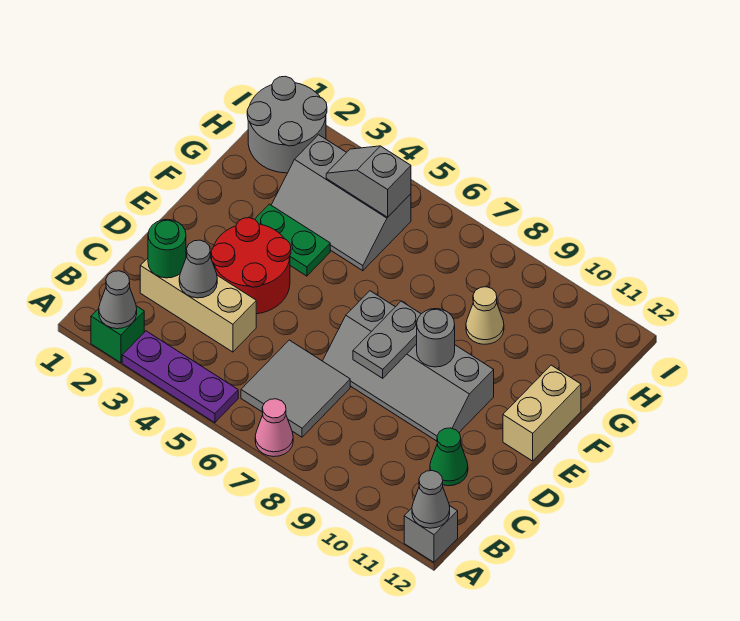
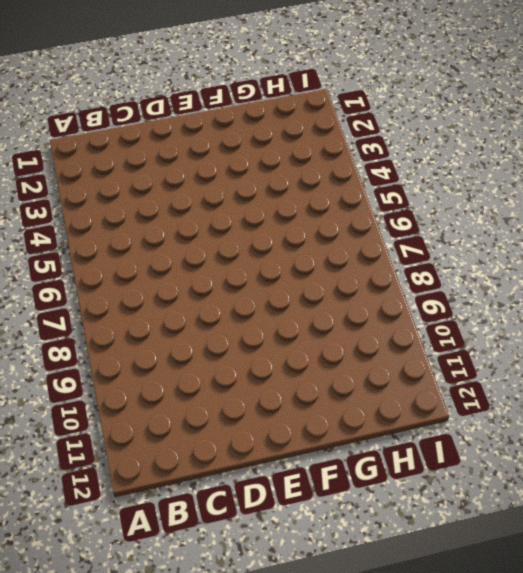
none -> green brick A2 level 1
none -> purple plate A3:A5 level 1
none -> pink cone A7 level 1

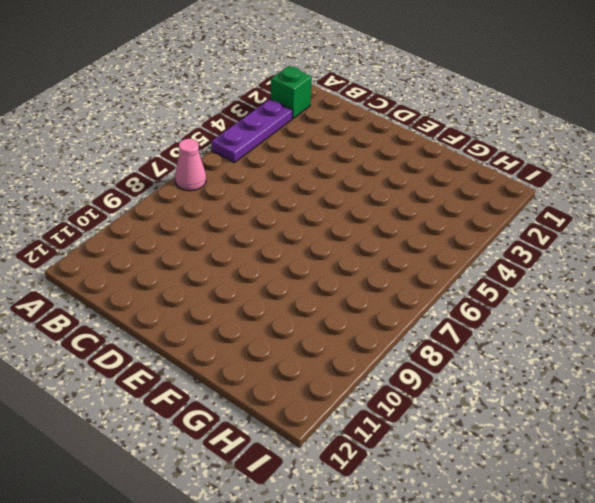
none -> grey brick A12 level 1
none -> grey tile B6:C7 level 1
none -> tan brick C2:C4 level 1

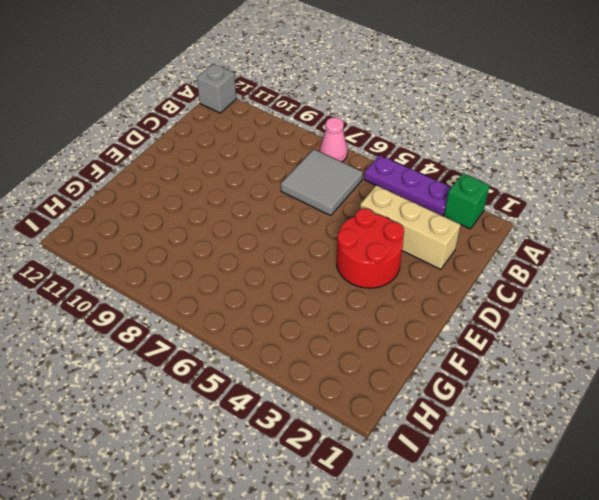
none -> green cone C11 level 1
none -> grey slope D7:E10 level 1 top E
none -> tan brick E12:F12 level 1

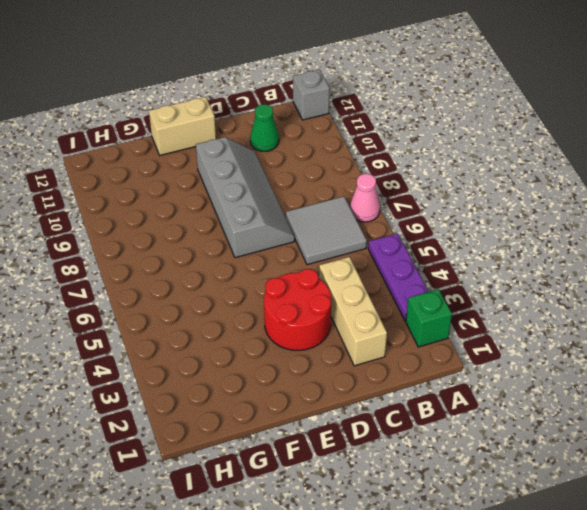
none -> green plate F3:F4 level 1
none -> grey slope G3:H5 level 1 top H
none -> tan cone G9 level 1

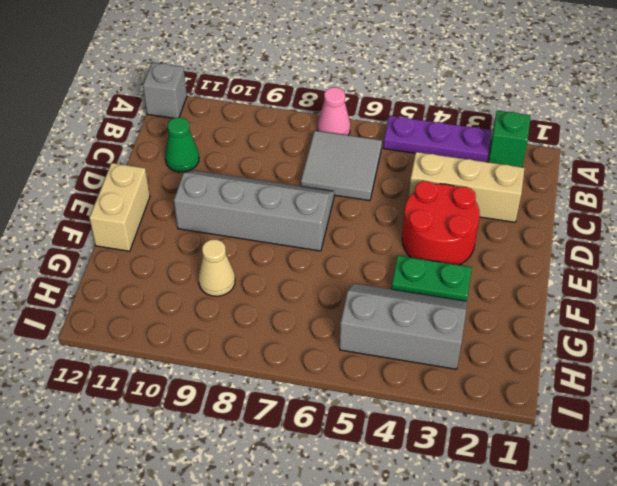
none -> grey round brick H1:I2 level 1
none -> grey cone A2 level 2
none -> grey cone A12 level 2

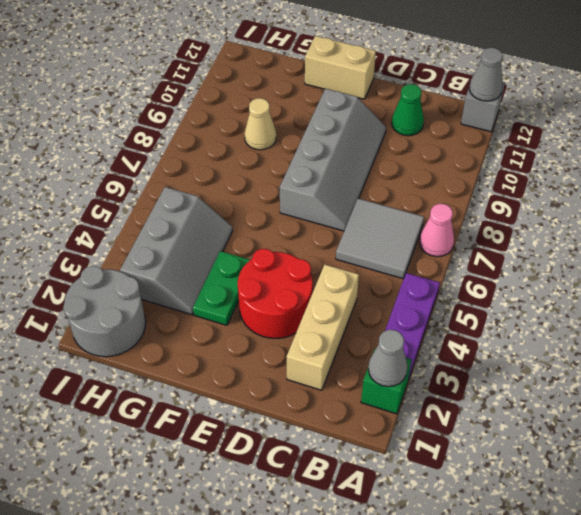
none -> green round brick C2 level 2
none -> grey cone C3 level 2
none -> grey plate D8:E8 level 2

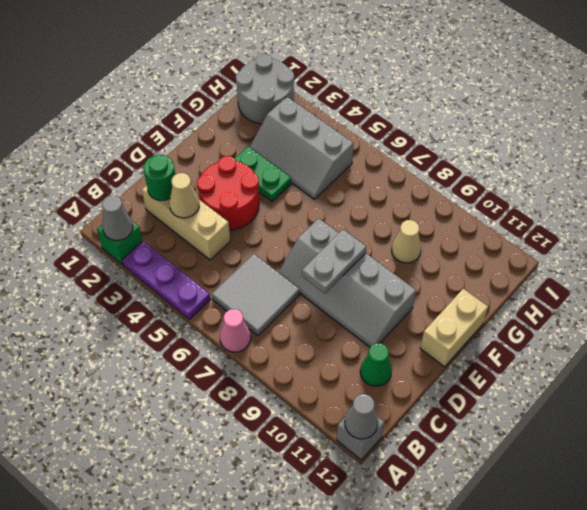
tan cone C3 level 2 -> grey cone C3 level 2
none -> grey round brick E9 level 2
none -> grey slope H4:H5 level 2 top 5

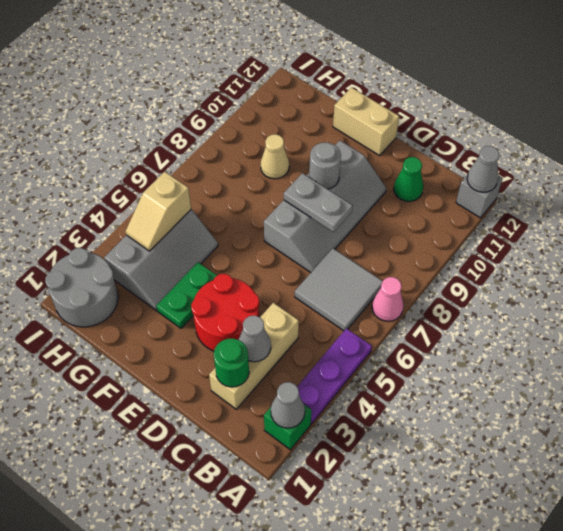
tan slope H4:H5 level 2 top 5 -> grey slope H4:H5 level 2 top 5

